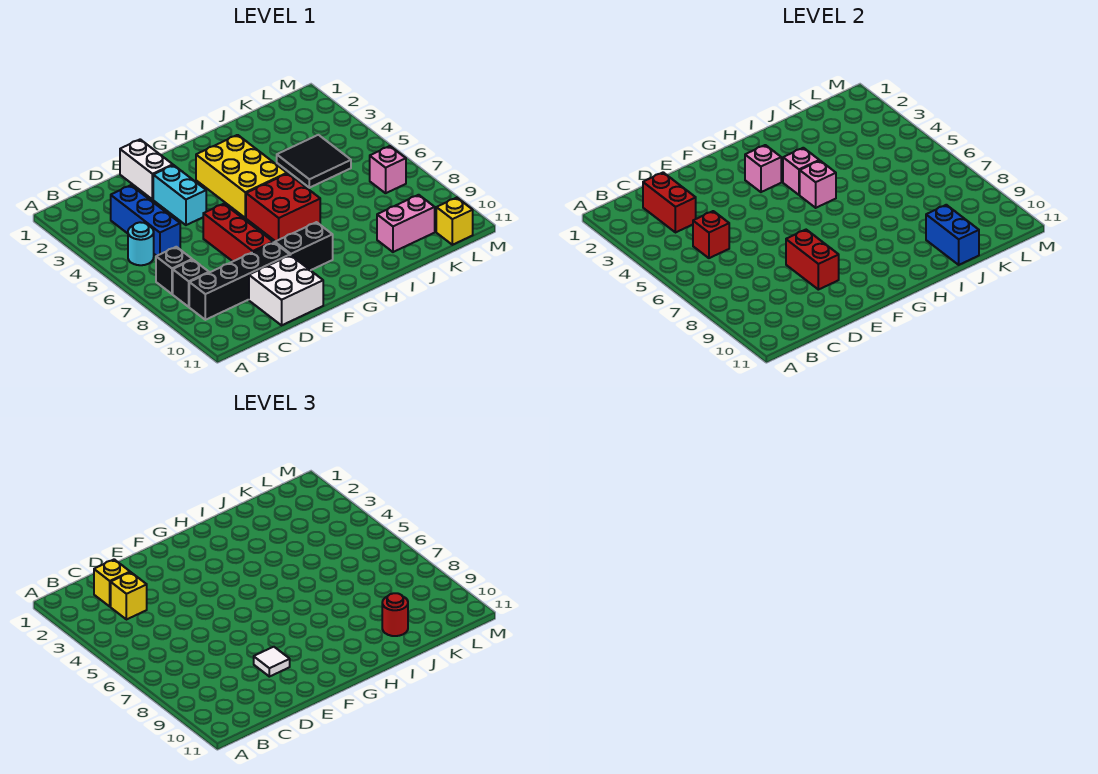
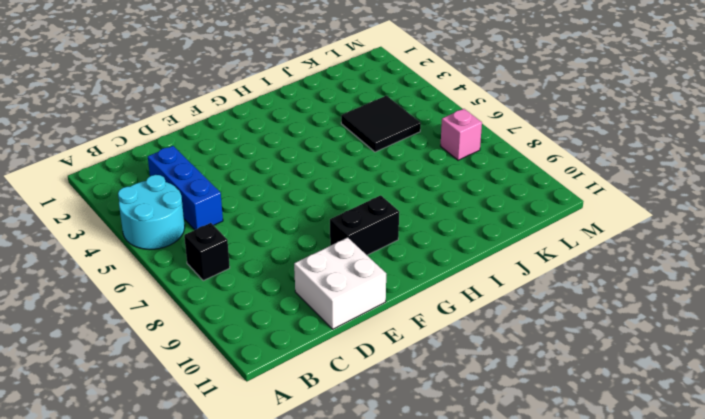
cyan round brick A4:B5 level 1 -> cyan round brick B5 level 1
none -> black brick B8 level 1
none -> black brick B9:E9 level 1
none -> white brick E1:E2 level 1

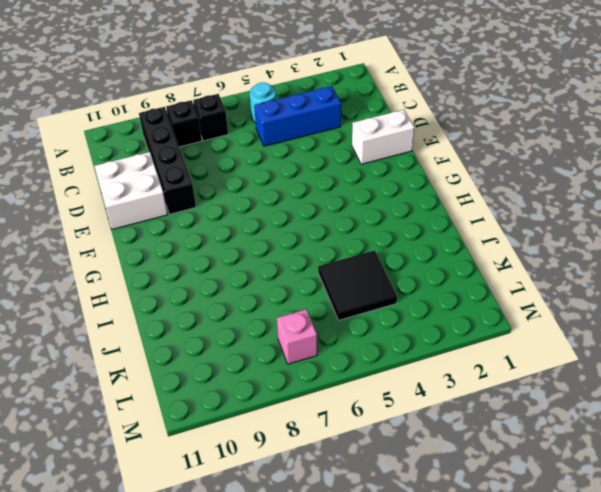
none -> cyan brick E3:E4 level 1
none -> red brick E6:E8 level 1
none -> black brick F9:G9 level 1

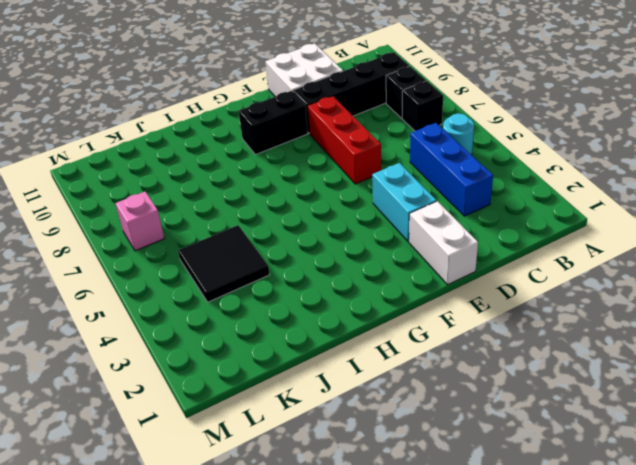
none -> yellow brick G3:H5 level 1
none -> red brick G6:H7 level 1
none -> pink brick J10:K10 level 1

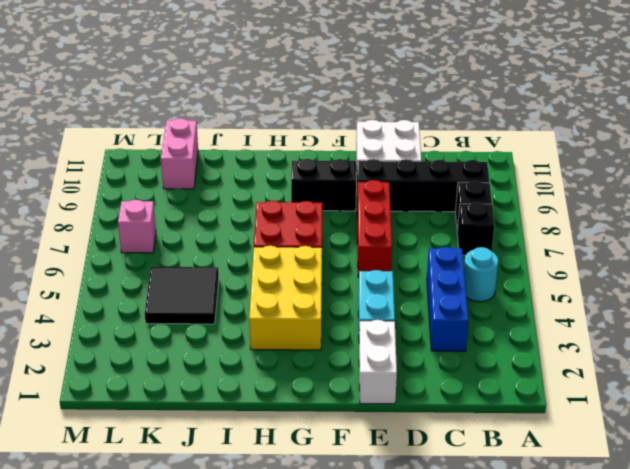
pink brick K10:K11 level 1 -> pink brick J10:K10 level 1
none -> yellow brick L11 level 1
none -> red brick C2:C3 level 2
none -> red brick C5 level 2

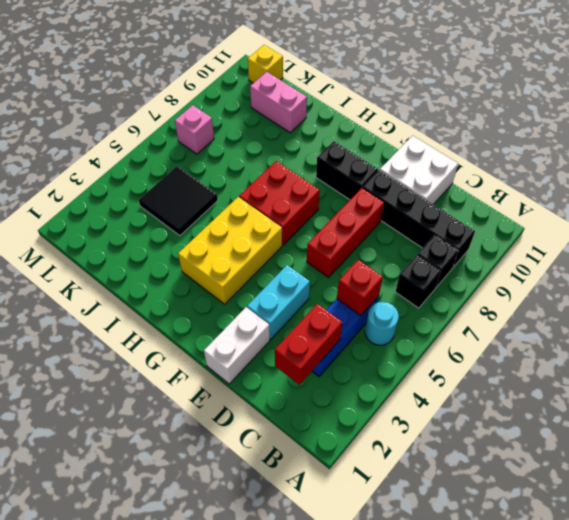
none -> red brick E8:E9 level 2
none -> pink brick G3 level 2
none -> pink brick H4 level 2

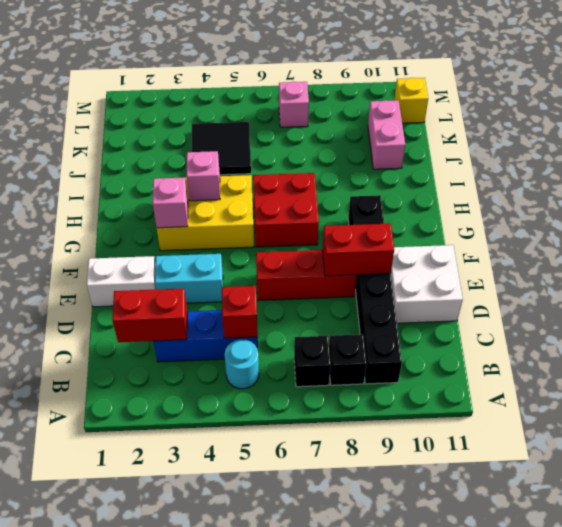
none -> pink brick H5 level 2
none -> blue brick J10:J11 level 2
none -> yellow brick C2 level 3

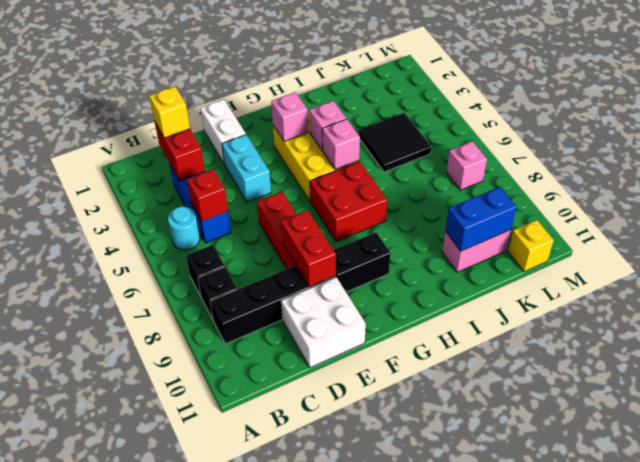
blue brick J10:K10 level 2 -> blue brick J10:J11 level 2
none -> yellow brick C3 level 3
none -> white tile E9 level 3
none -> red round brick J10 level 3

